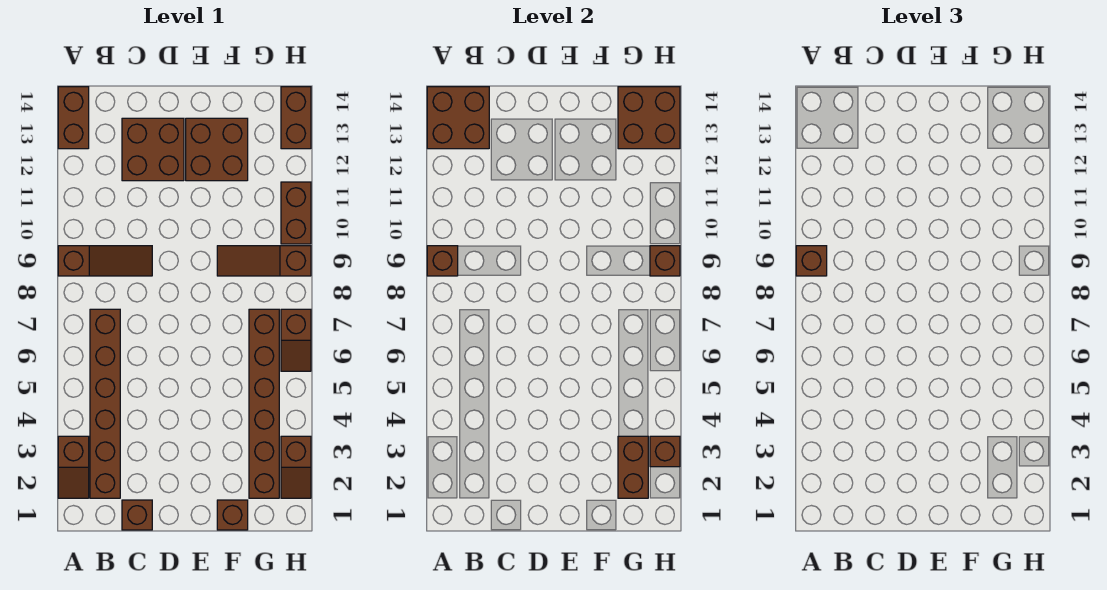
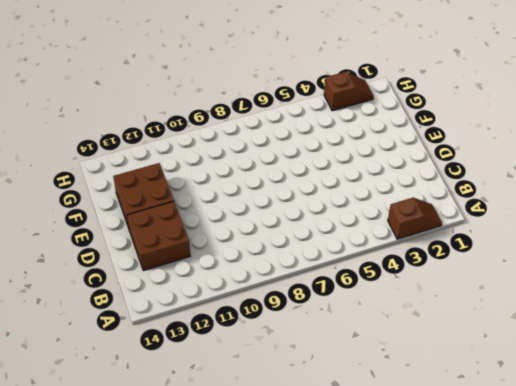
none -> brown slope A9:C9 level 1 top A
none -> brown brick A13:A14 level 1
none -> brown brick B2:B7 level 1

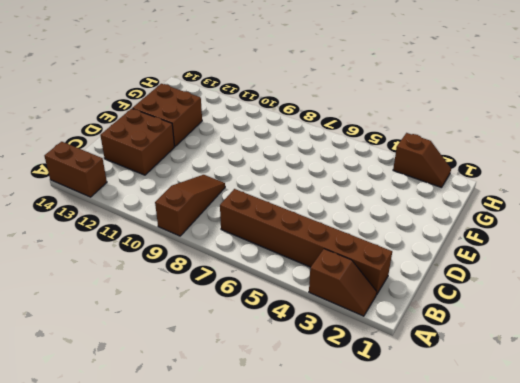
none -> brown brick C1 level 1
none -> brown brick F1 level 1
none -> brown slope F9:H9 level 1 top H

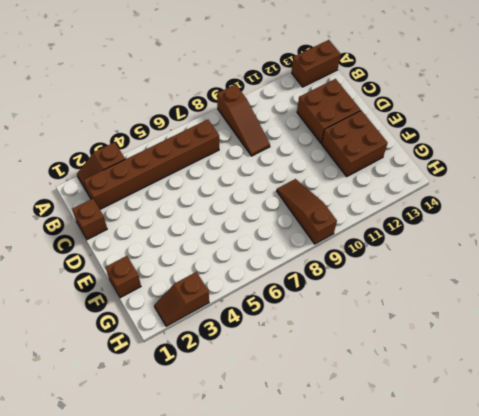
none -> brown brick G2:G7 level 1
none -> brown slope H6:H7 level 1 top 7
none -> brown brick H10:H11 level 1

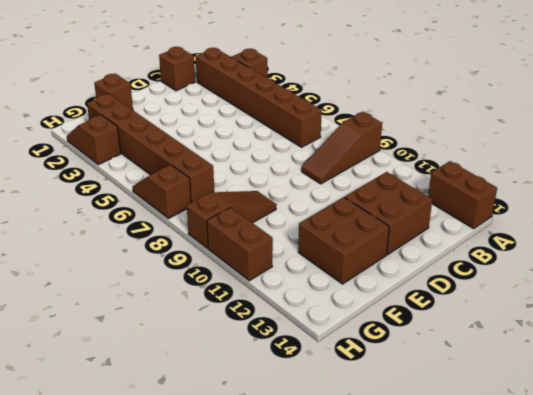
none -> brown brick H13:H14 level 1
none -> brown brick A9 level 2
none -> brown brick A13:B14 level 2

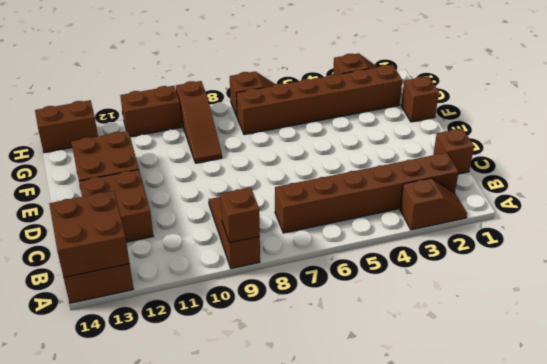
none -> brown brick G2:G3 level 2
none -> brown brick G13:H14 level 2
none -> brown brick H3 level 2

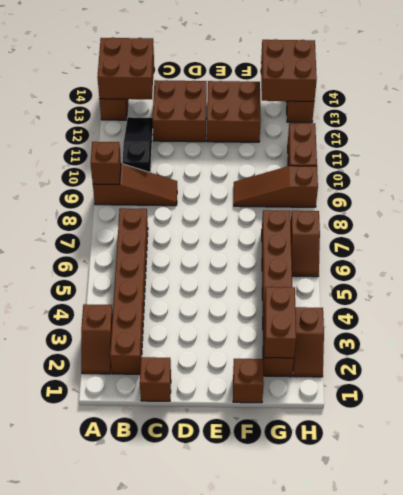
black slope B10:B12 level 1 top 10 -> none
none -> brown brick H3 level 2
none -> brown brick H9 level 2
none -> brown brick A9 level 3

